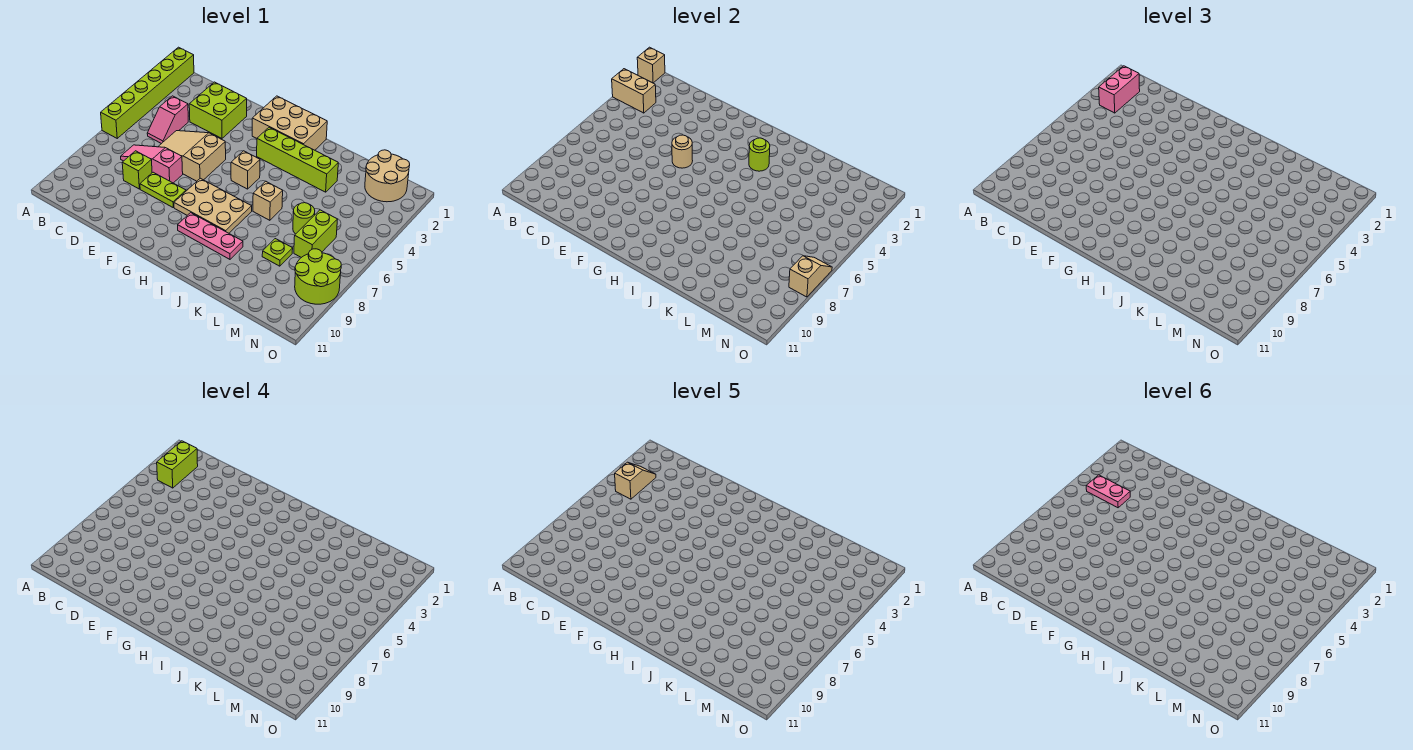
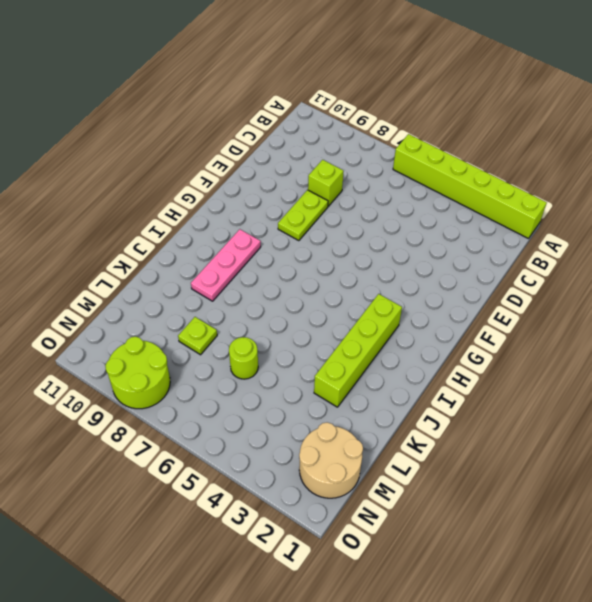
none -> pink slope C4:C5 level 1 top 4
none -> pink slope C7:E7 level 1 top E
none -> lime brick D2:E3 level 1

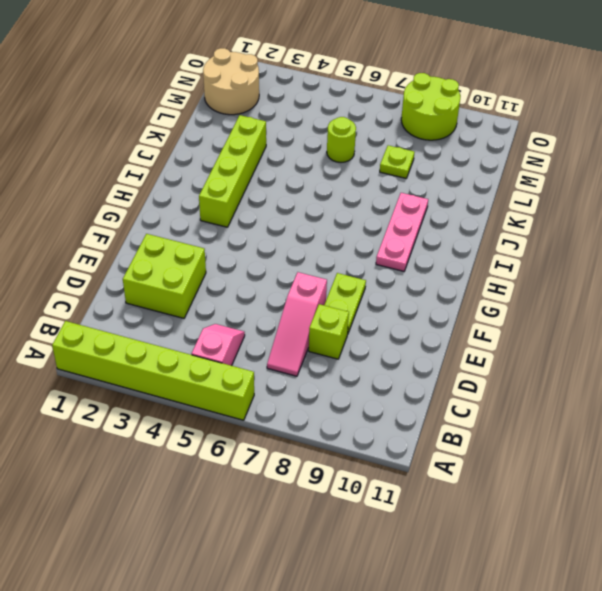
pink slope B5:C5 level 1 top B -> pink slope C4:C5 level 1 top 4
none -> tan slope D5:F6 level 1 top F
none -> tan brick G1:I2 level 1
none -> tan plate G7:I8 level 1

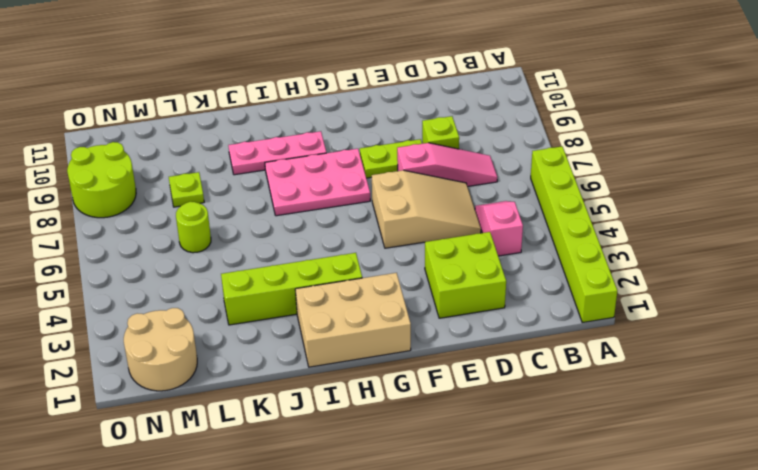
pink plate G7:I8 level 1 -> tan plate G7:I8 level 1
none -> tan brick H5 level 1
none -> tan brick J6 level 1
none -> lime brick M6:M7 level 1

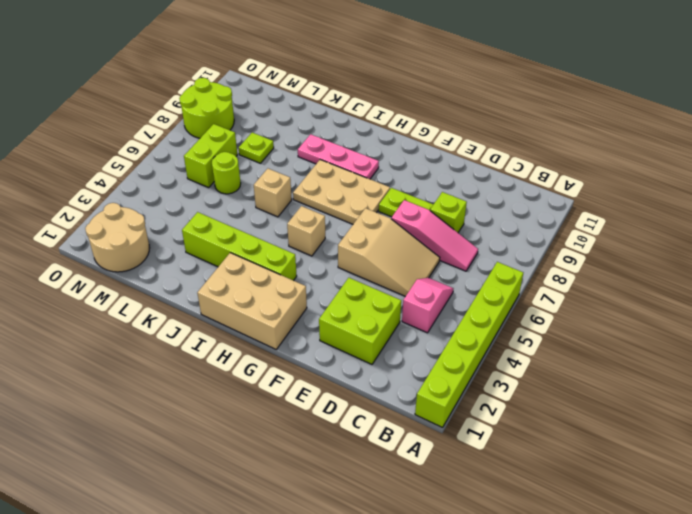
none -> tan brick A1 level 2
none -> tan brick A3:B3 level 2
none -> tan round brick F5 level 2

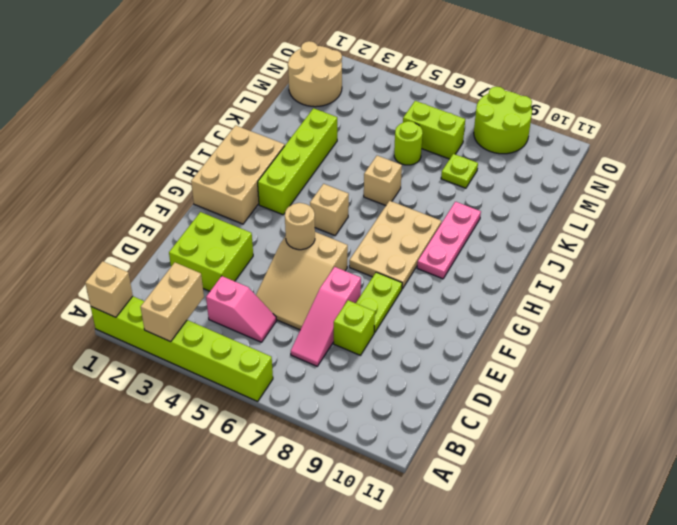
none -> lime round brick I3 level 2
none -> tan slope O7:O8 level 2 top 8
none -> pink brick B2:B3 level 3

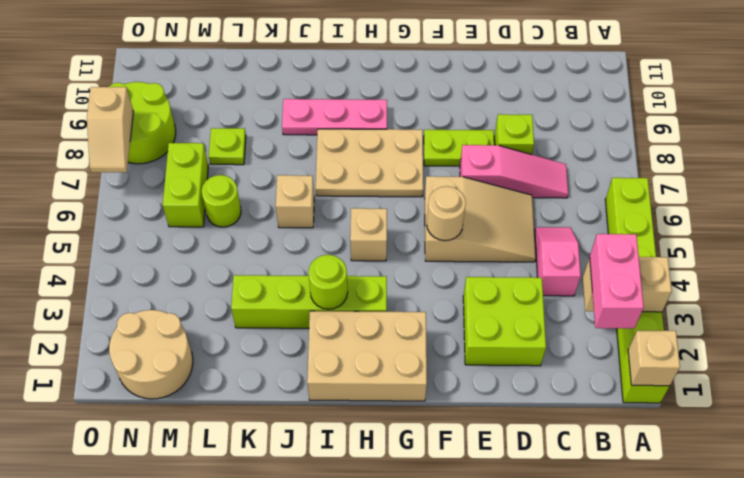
none -> lime brick B2:B3 level 4
none -> tan slope B3:B4 level 5 top 4
none -> pink plate B4:C4 level 6

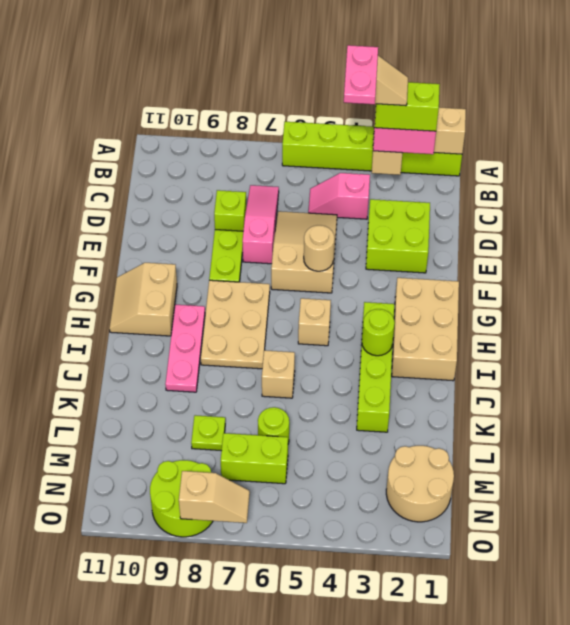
tan slope G10:H11 level 1 top 10 -> none

